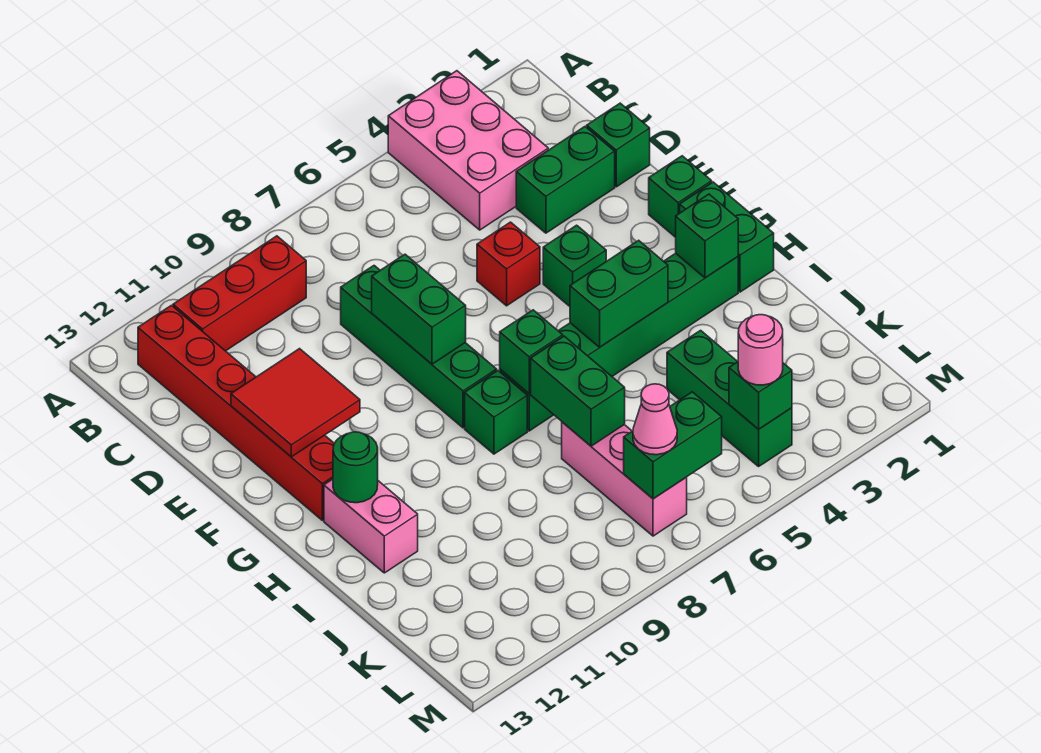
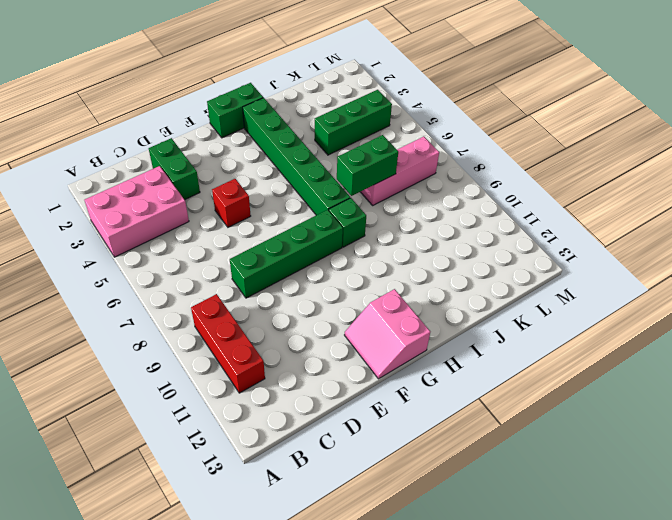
pink slope F12:G13 level 1 top G -> red brick B12:G12 level 1
none -> green brick D1 level 1
none -> green brick F1 level 1
none -> green brick F4 level 1

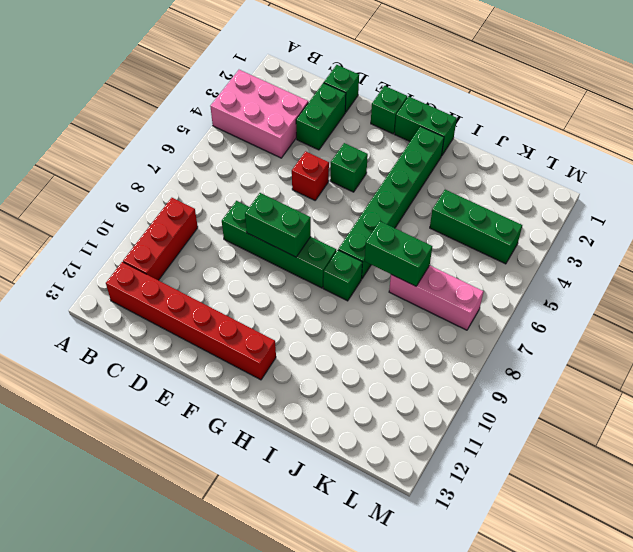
none -> pink brick H12:I12 level 1
none -> red tile E11:F12 level 2
none -> green brick H2 level 2

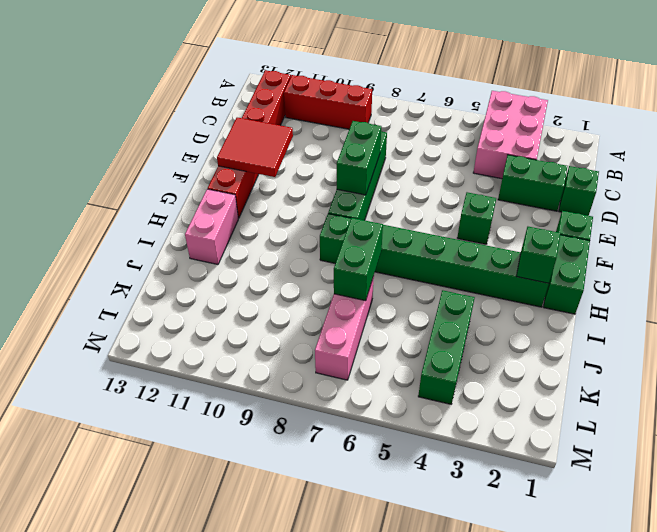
none -> red brick E5 level 1
none -> green brick H4:H5 level 2
none -> green brick H7 level 2

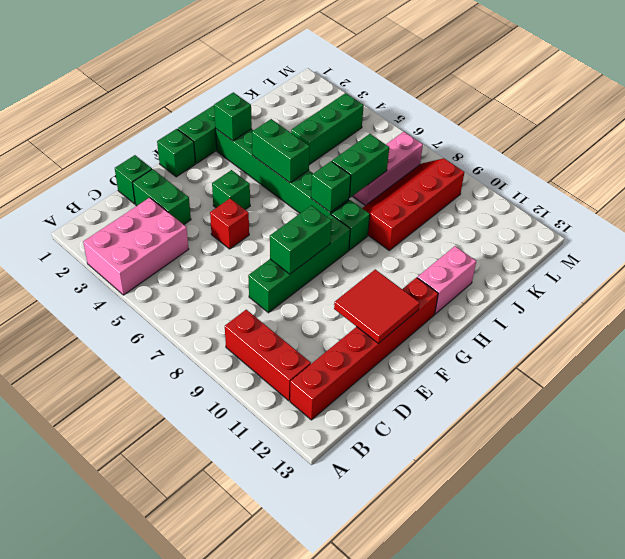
red slope I8:L9 level 1 top 9 -> none
none -> green round brick H12 level 2
none -> green brick L4 level 2
none -> green brick L6:L7 level 2

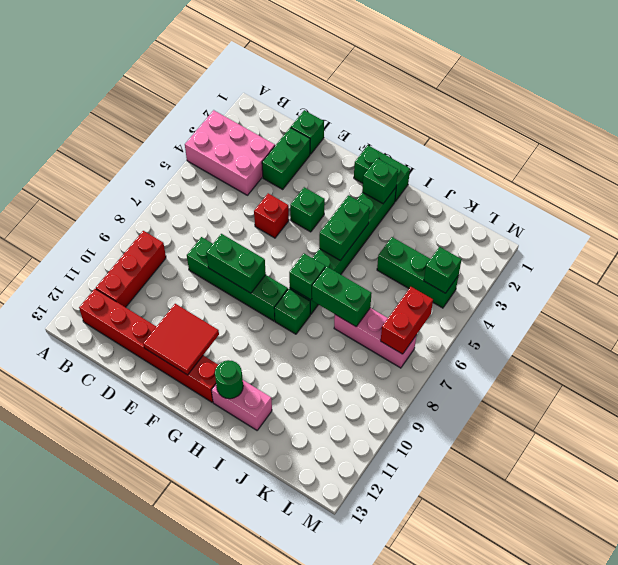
red brick L6:L7 level 2 -> green brick L6:L7 level 2
none -> green brick F1 level 1
none -> pink round brick L4 level 3
none -> pink cone L7 level 3

